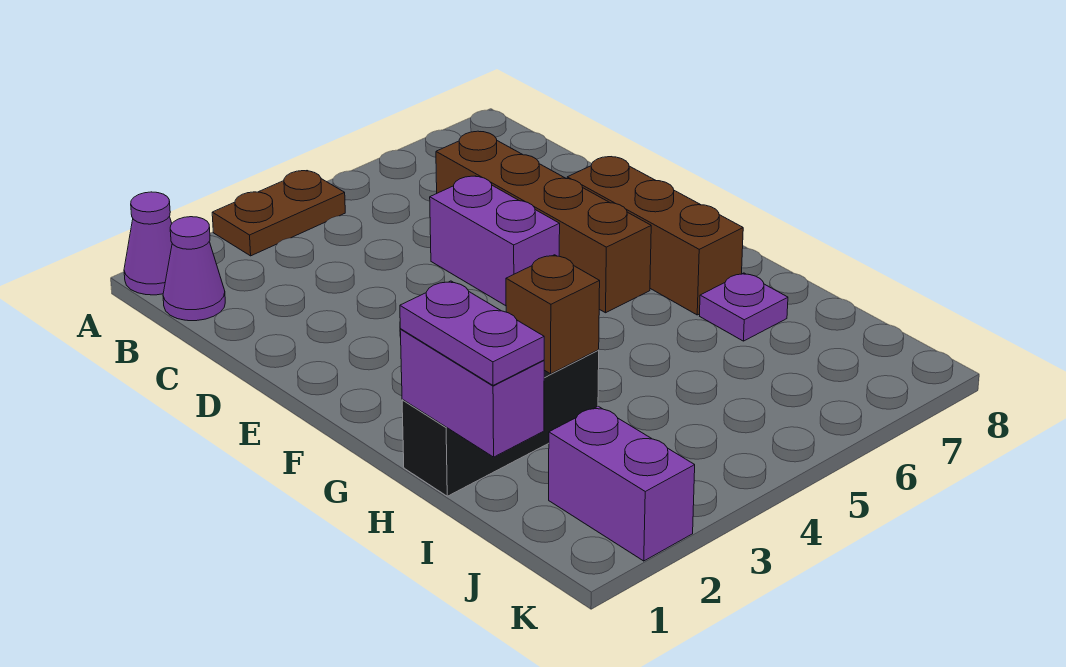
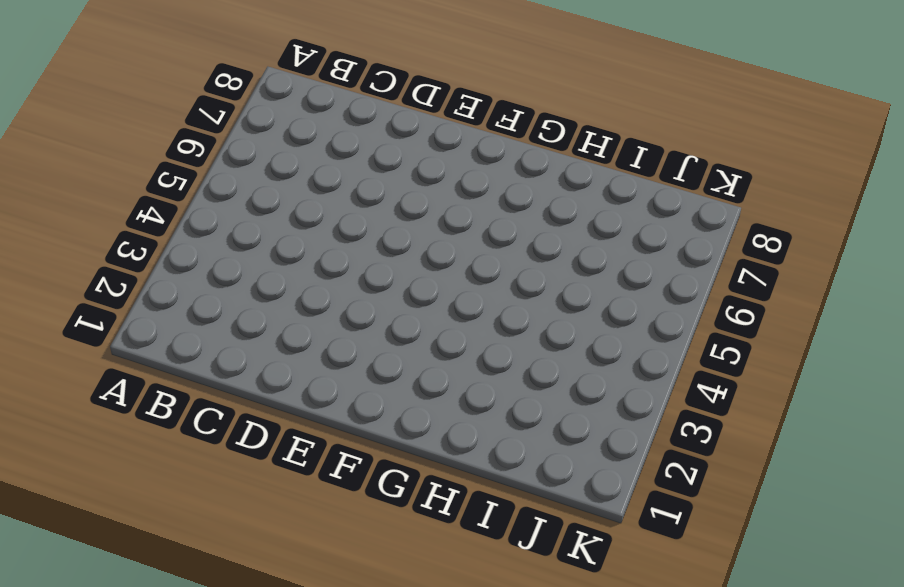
none -> purple cone A1 level 1
none -> brown plate A3:A4 level 1
none -> purple cone B1 level 1

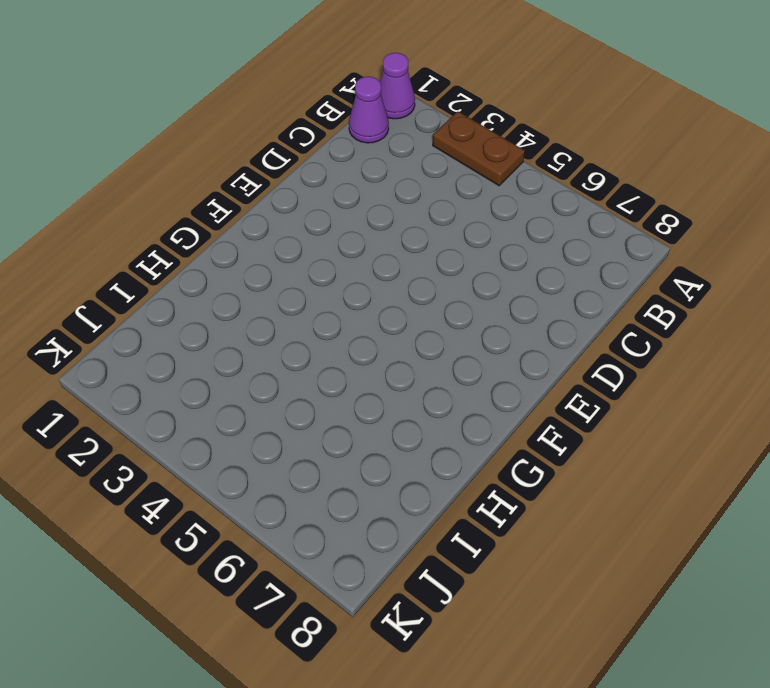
none -> brown brick C6:F6 level 1
none -> purple brick D5:E5 level 1
none -> brown brick E7:G7 level 1

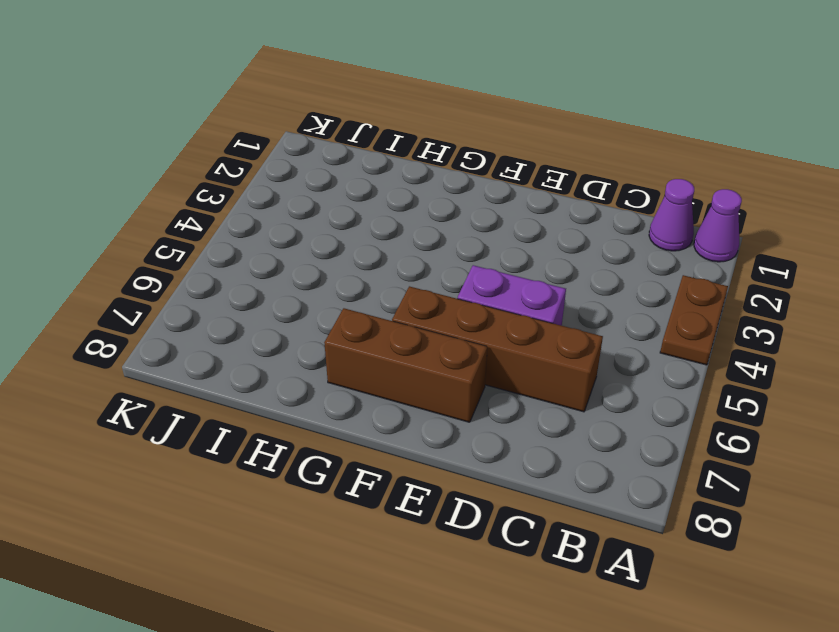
none -> black brick H1:H3 level 1
none -> purple plate H7 level 1
none -> purple brick J2:K2 level 1

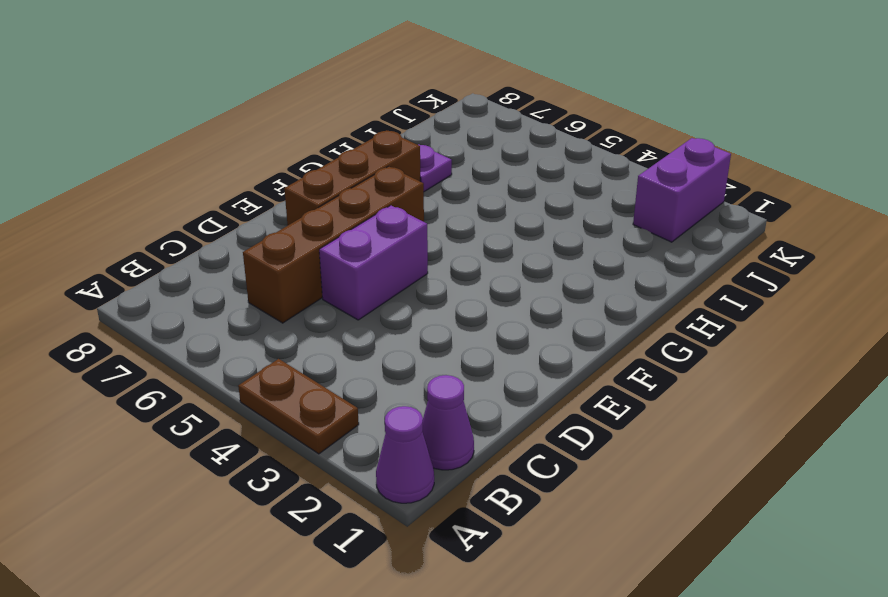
none -> black brick H1:H3 level 1
none -> purple brick H1:I1 level 2
none -> brown brick H3 level 2

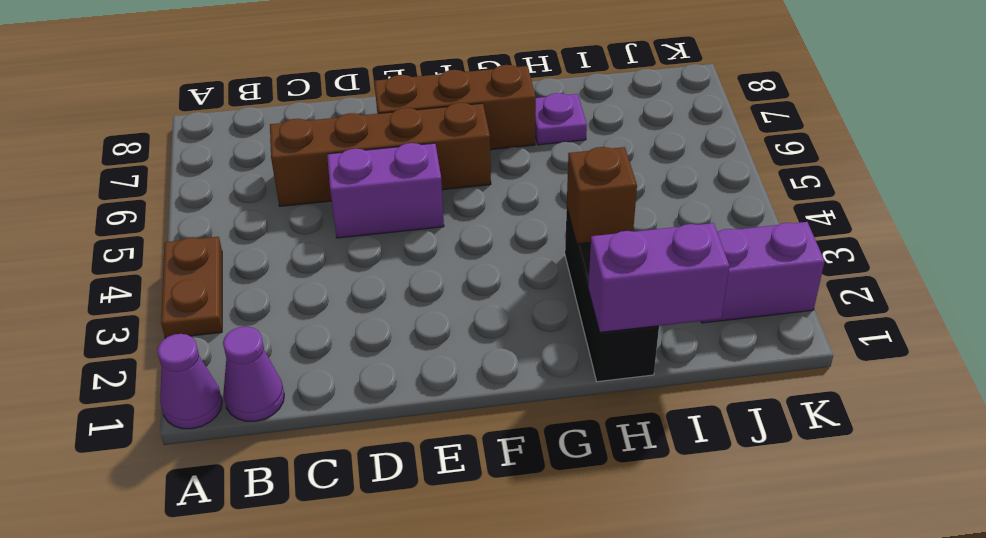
none -> purple plate H1:I1 level 3

